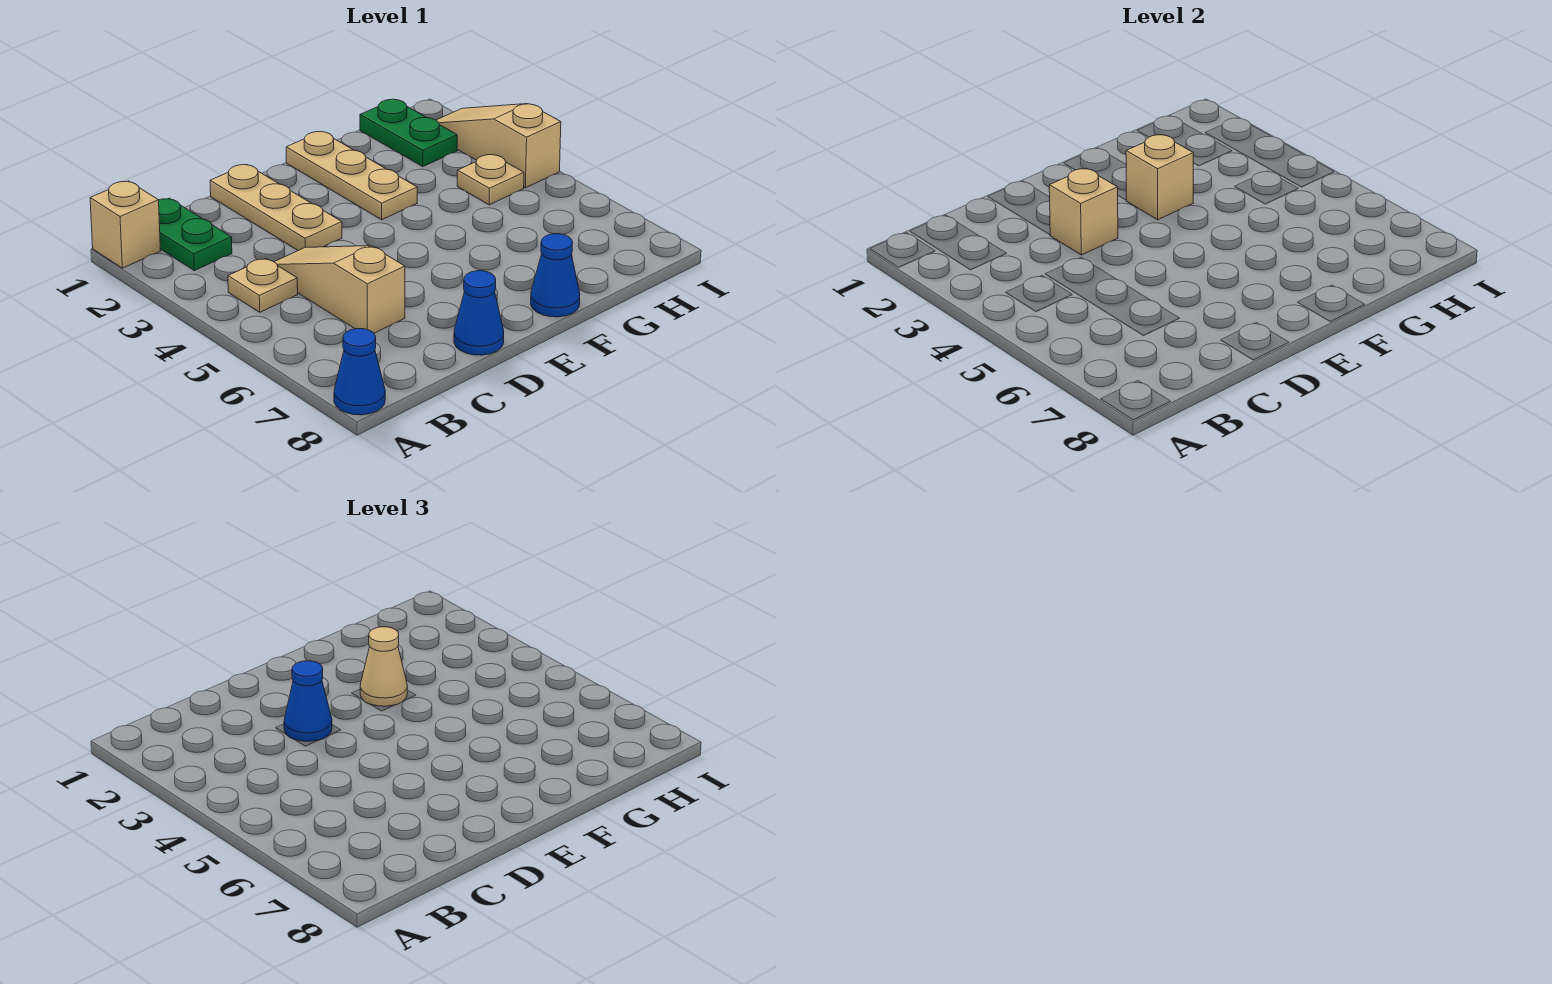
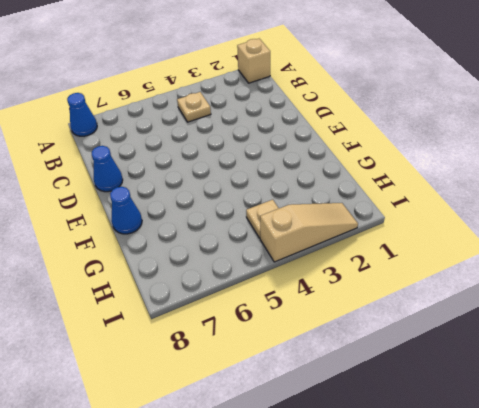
none -> green plate B1:B2 level 1
none -> tan slope C4:C6 level 1 top 6
none -> tan plate D1:D3 level 1

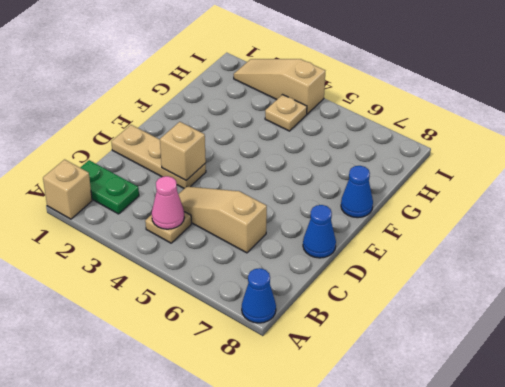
pink cone B4 level 2 -> none
none -> tan plate F1:F3 level 1
none -> green plate H1:H2 level 1
none -> tan brick F3 level 2

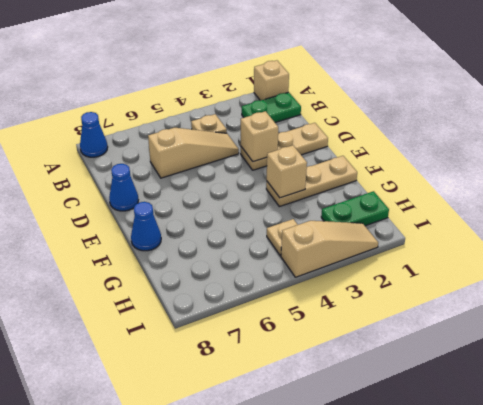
none -> blue cone D3 level 3
none -> tan cone F3 level 3

